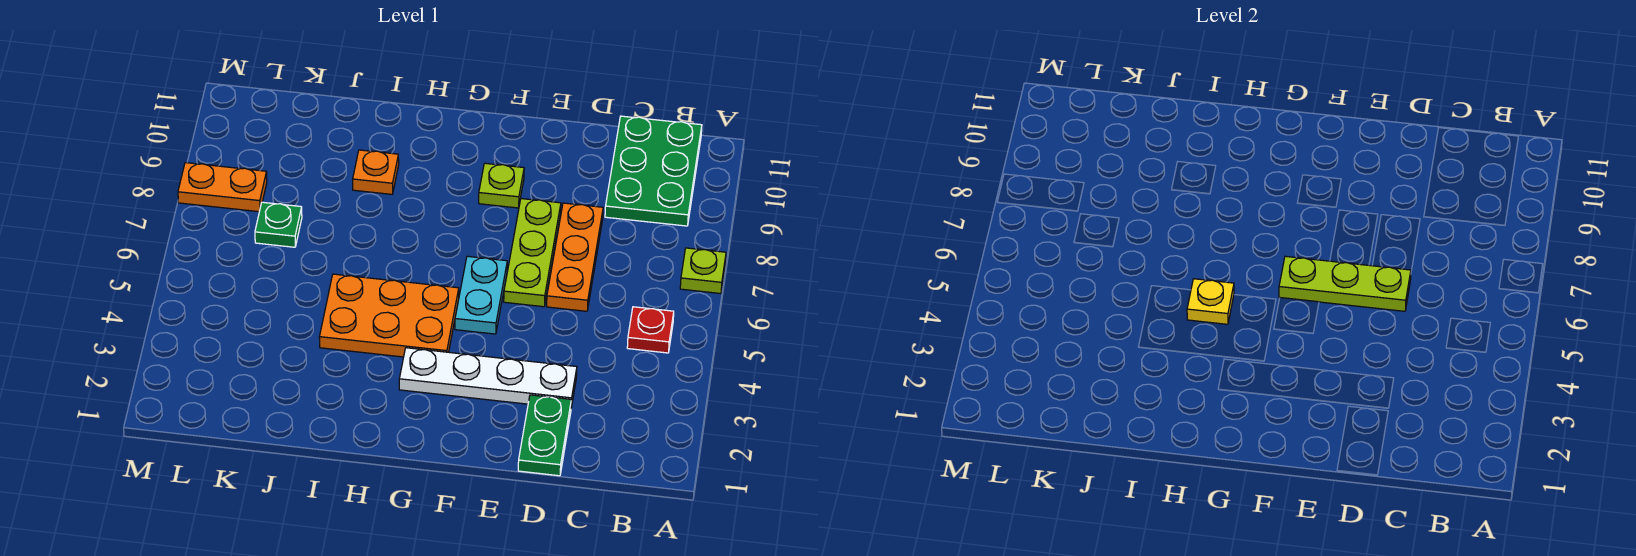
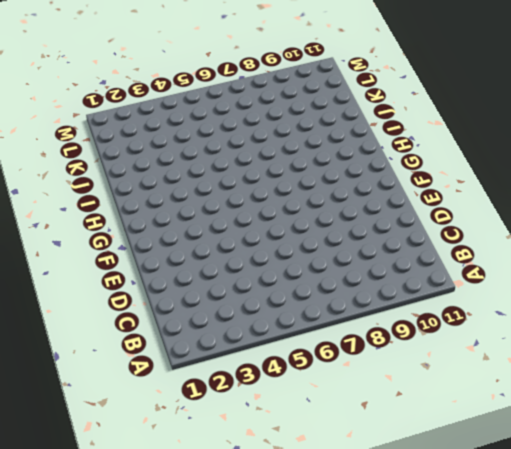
none -> lime plate A7 level 1
none -> red plate B5 level 1
none -> green plate B9:C11 level 1

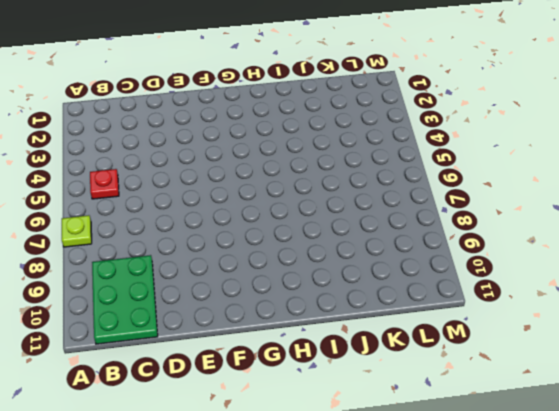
none -> green plate D1:D2 level 1
none -> white plate D3:G3 level 1
none -> orange plate D6:D8 level 1

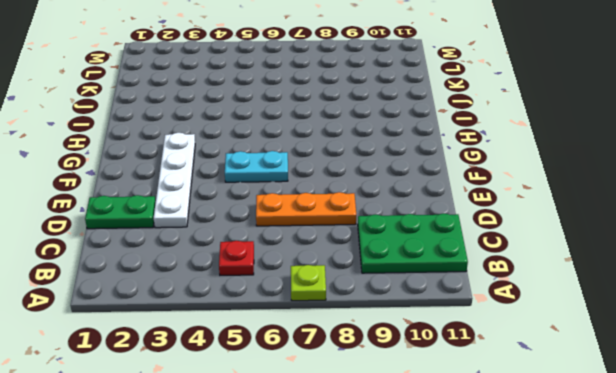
none -> lime plate E6:E8 level 1
none -> lime plate F9 level 1
none -> orange plate G4:I5 level 1

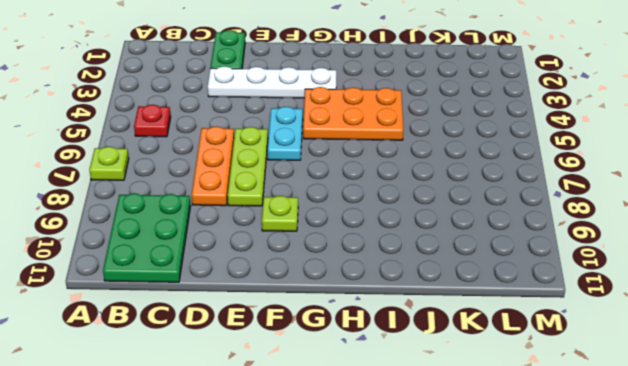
none -> orange plate I9 level 1
none -> green plate K7 level 1
none -> orange plate L8:M8 level 1

